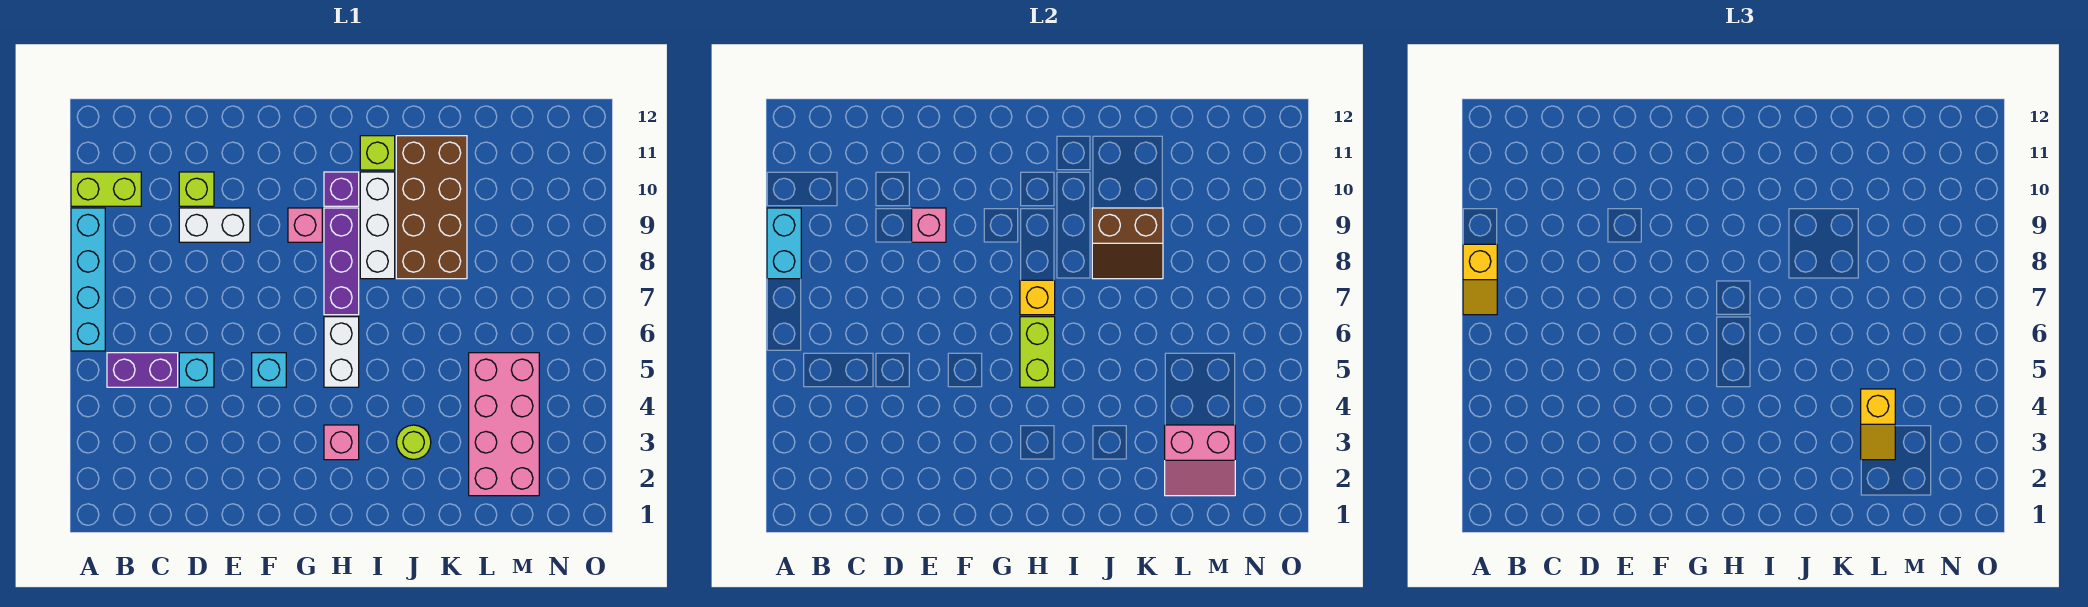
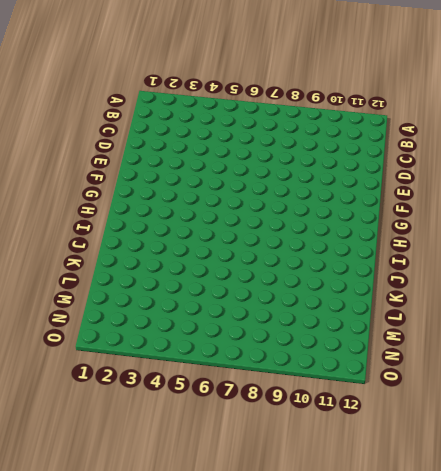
none -> cyan brick A6:A9 level 1
none -> lime brick A10:B10 level 1
none -> purple brick B5:C5 level 1

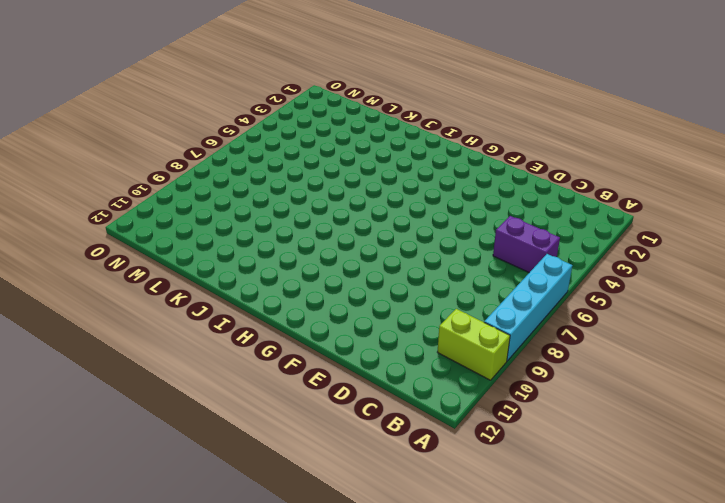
none -> cyan brick D5 level 1
none -> white brick D9:E9 level 1
none -> lime brick D10 level 1

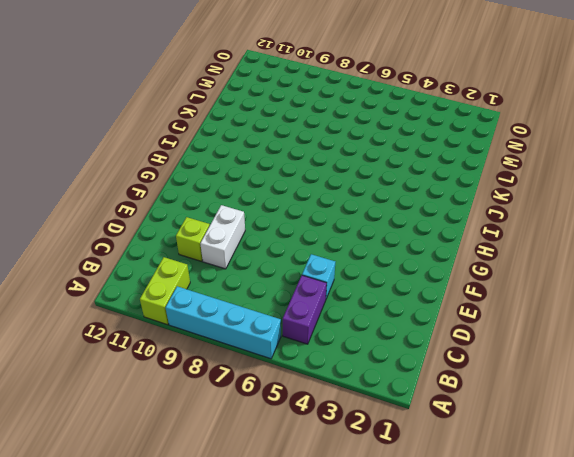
none -> cyan brick F5 level 1
none -> pink brick G9 level 1
none -> pink brick H3 level 1

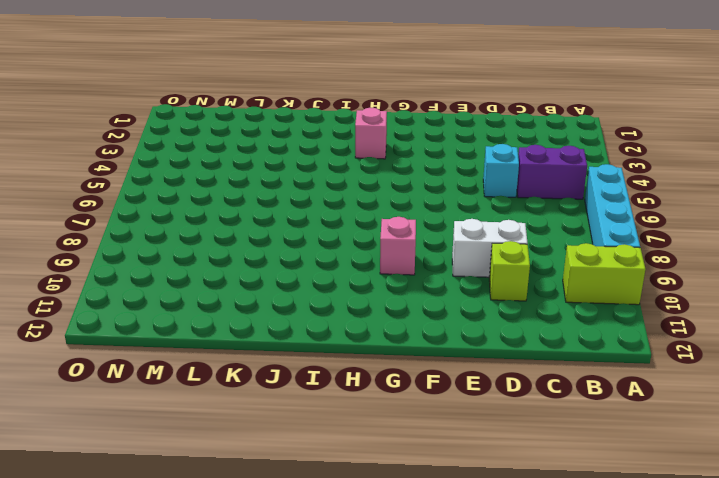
none -> cyan brick F5 level 1
none -> white brick H5:H6 level 1
none -> purple brick H7:H9 level 1

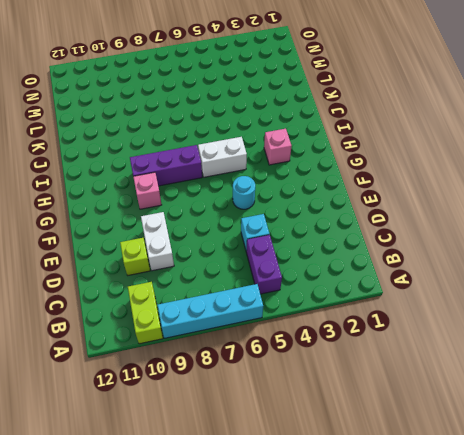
cyan round brick F5 level 1 -> cyan brick F5 level 1
none -> purple brick H10 level 1
none -> white brick I8:I10 level 1
none -> lime brick I11 level 1

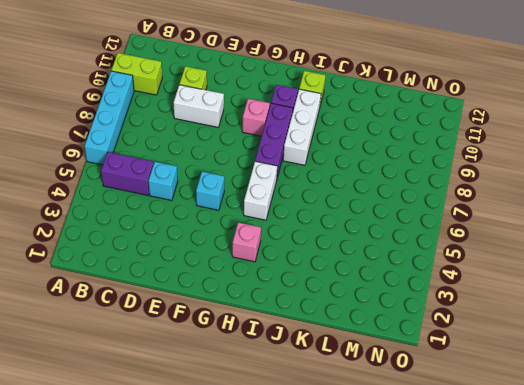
none -> lime round brick J3 level 1
none -> brown brick J8:K11 level 1
none -> pink brick L2:M5 level 1

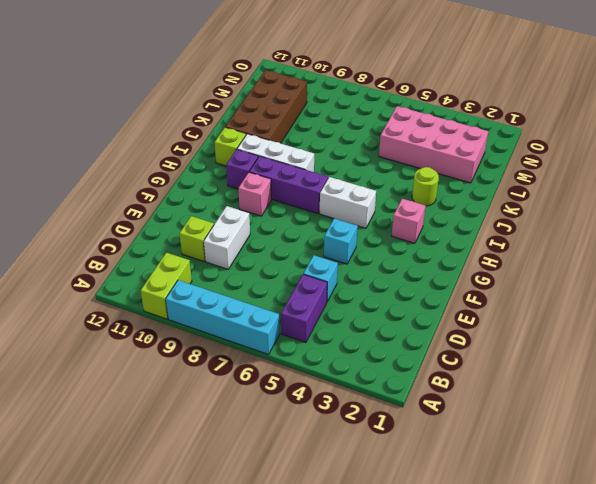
brown brick J10:M11 level 1 -> brown brick J8:K11 level 1
none -> cyan brick A8:A9 level 2
none -> pink brick E9 level 2
none -> lime brick H5:H6 level 2

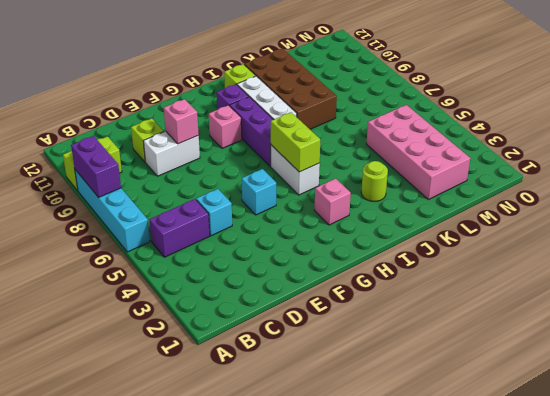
purple brick A8:A9 level 2 -> cyan brick A8:A9 level 2
none -> yellow brick H7 level 2
none -> brown slope J8:K9 level 2 top 9
none -> pink slope L2:M3 level 2 top 3

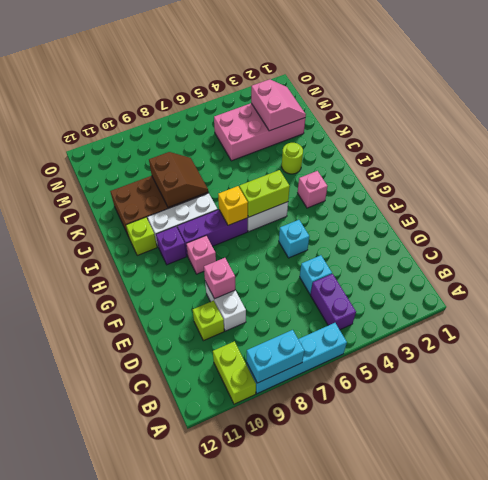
none -> yellow slope A7:A8 level 3 top 8
none -> yellow slope L3:L4 level 3 top 4

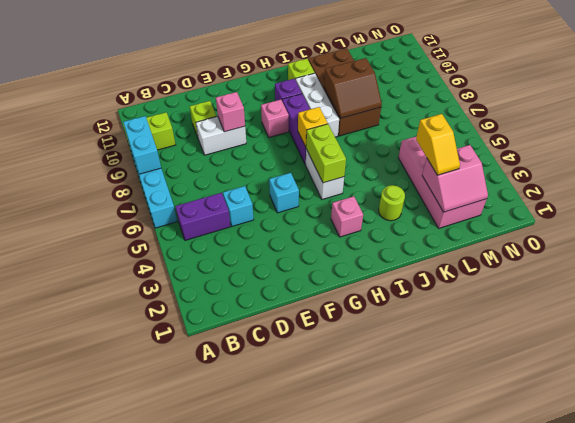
none -> yellow slope A7:A8 level 3 top 8

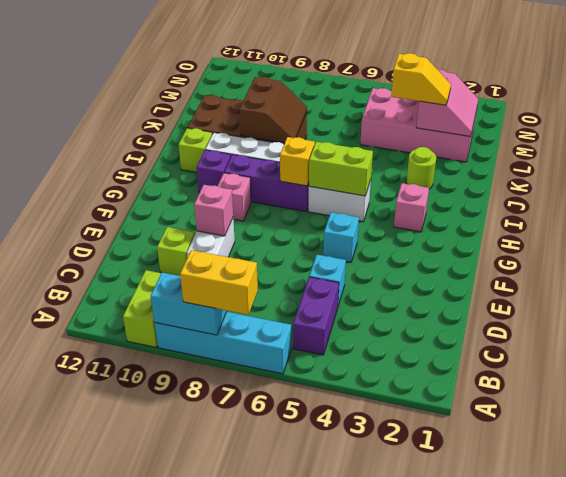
yellow brick A7:A8 level 3 -> yellow slope A7:A8 level 3 top 8

